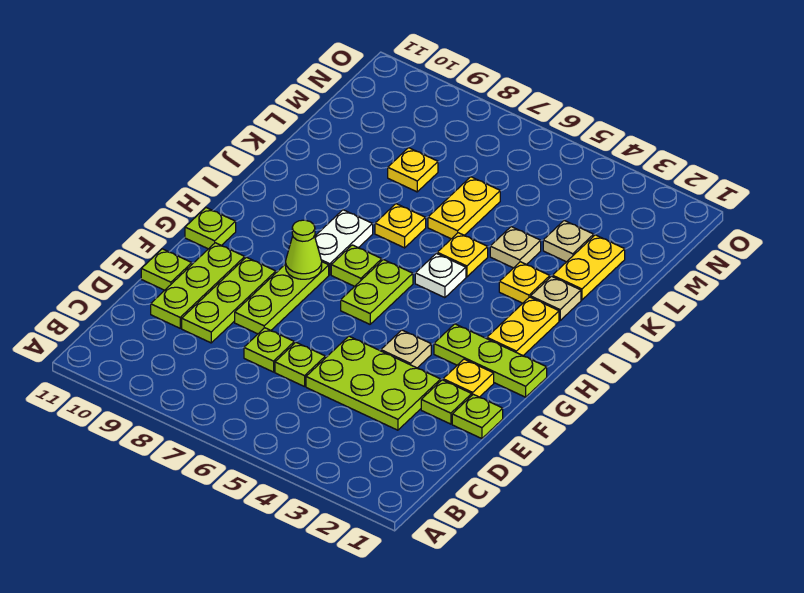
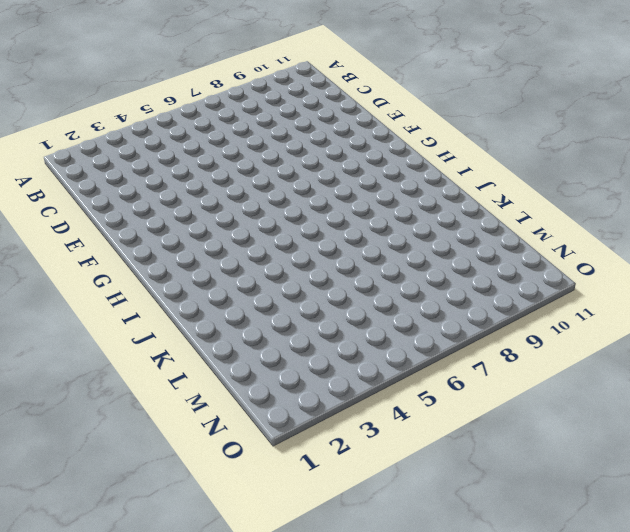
none -> lime plate D3:E5 level 1
none -> lime plate D6 level 1
none -> lime plate D7 level 1

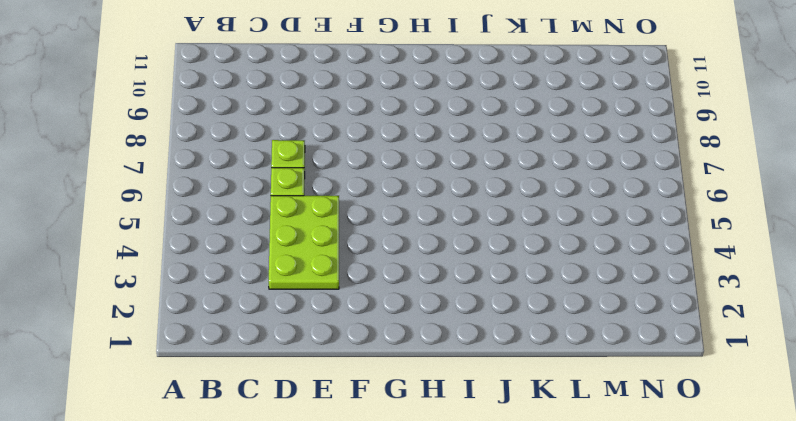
none -> lime plate D9:F9 level 1
none -> lime plate D10:F10 level 1
none -> lime plate E1 level 1

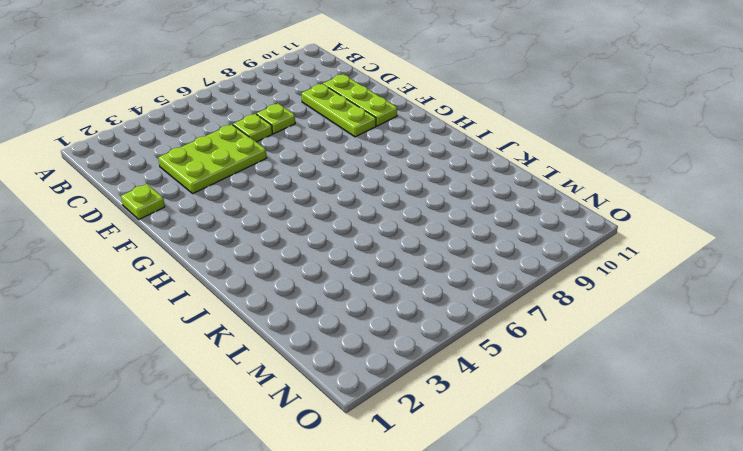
none -> lime plate E2 level 1
none -> lime plate E8:G8 level 1
none -> lime plate E11 level 1

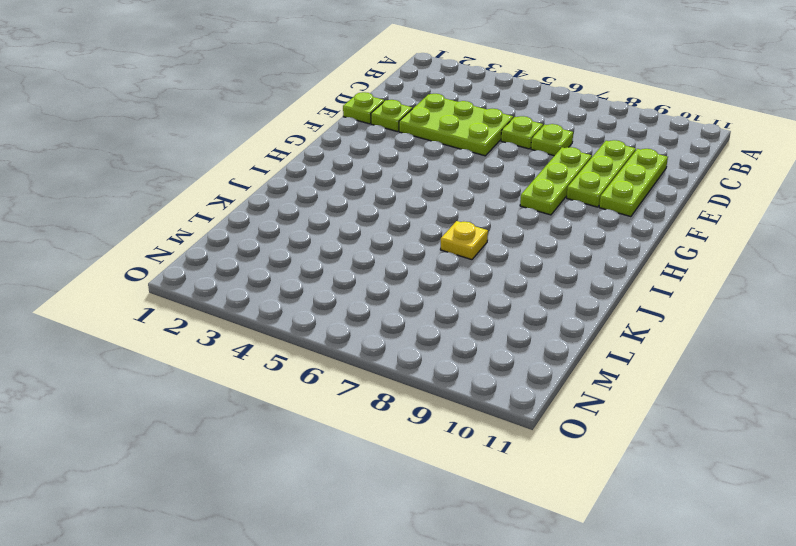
none -> lime plate E11 level 1
none -> yellow plate F2 level 1
none -> tan plate F4 level 1

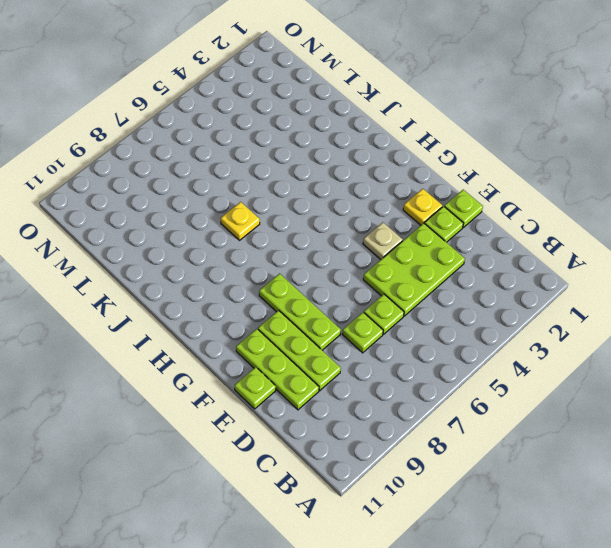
none -> lime plate G1:G3 level 1
none -> lime plate G6:H6 level 1
none -> lime plate G11 level 1

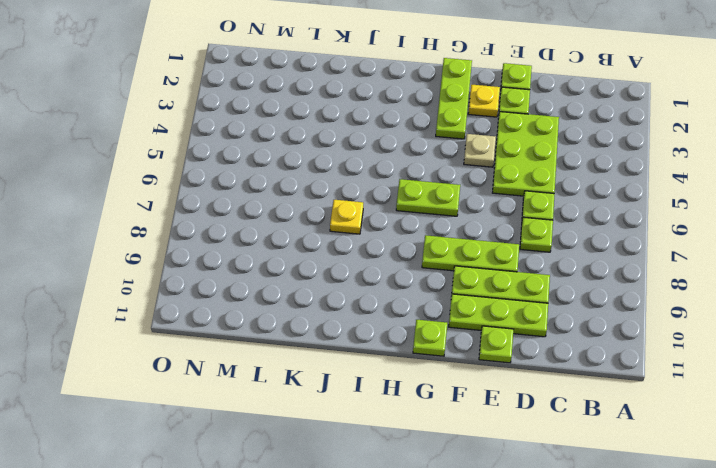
none -> yellow plate H2:I2 level 1
none -> lime plate H7 level 1
none -> white plate H8:I8 level 1

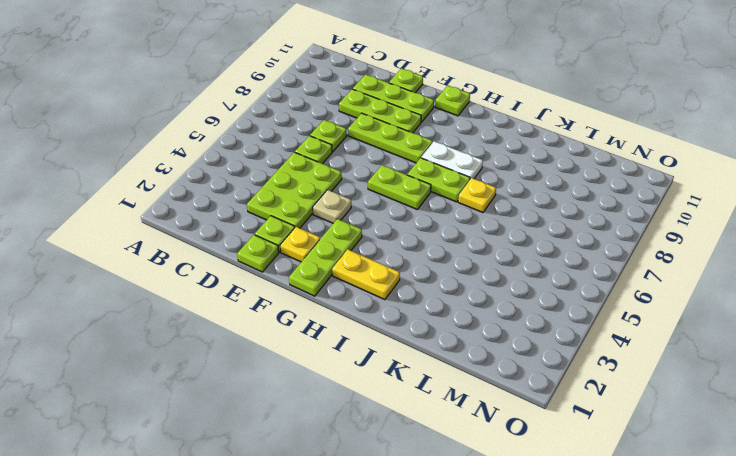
lime plate H7:I7 level 1 -> lime plate H7 level 1
none -> white plate I5 level 1
none -> tan plate J2 level 1
none -> yellow plate J3 level 1

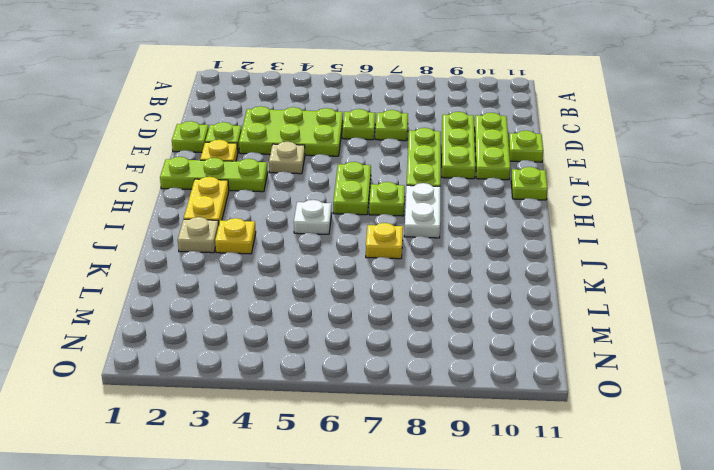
none -> yellow plate J5 level 1
none -> yellow plate K2:L2 level 1
none -> tan plate K4 level 1

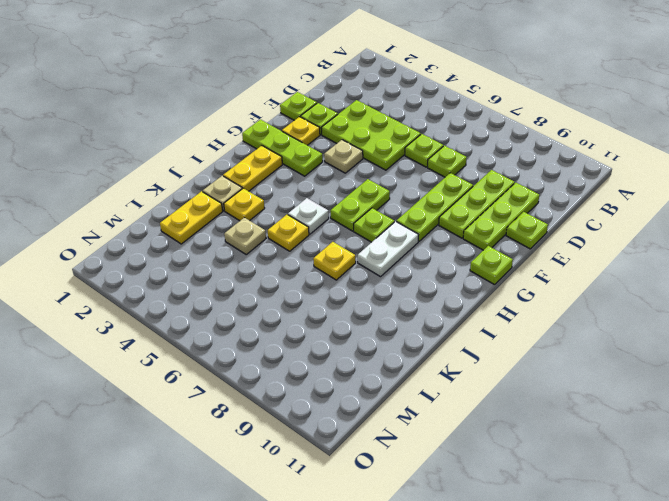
none -> yellow plate K6:L6 level 1
none -> tan plate L3 level 1
none -> yellow plate L8 level 1

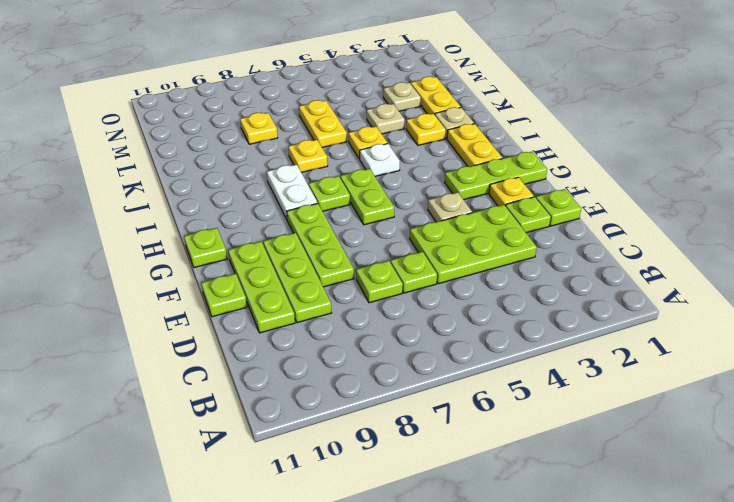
none -> lime cone G8 level 2

